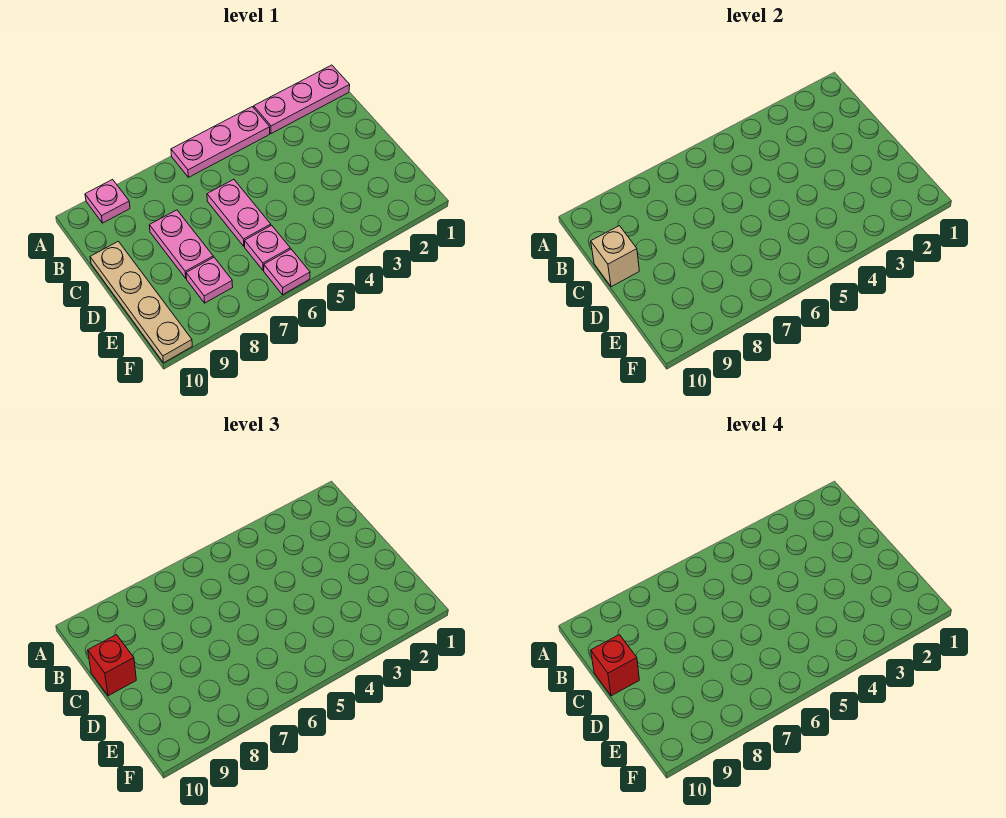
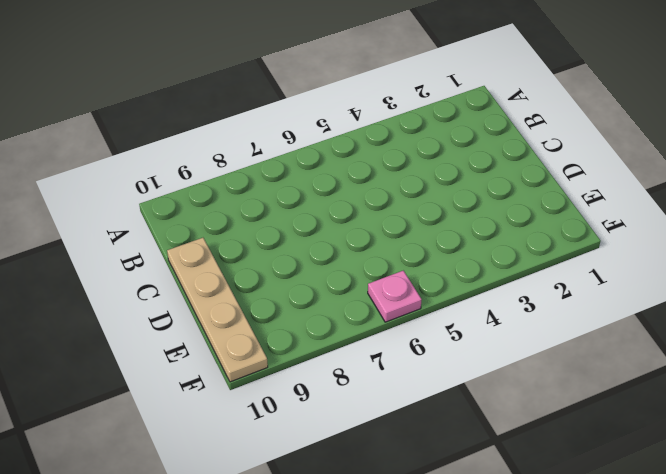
none -> pink plate A1:A3 level 1
none -> pink plate A4:A6 level 1
none -> pink plate A9 level 1

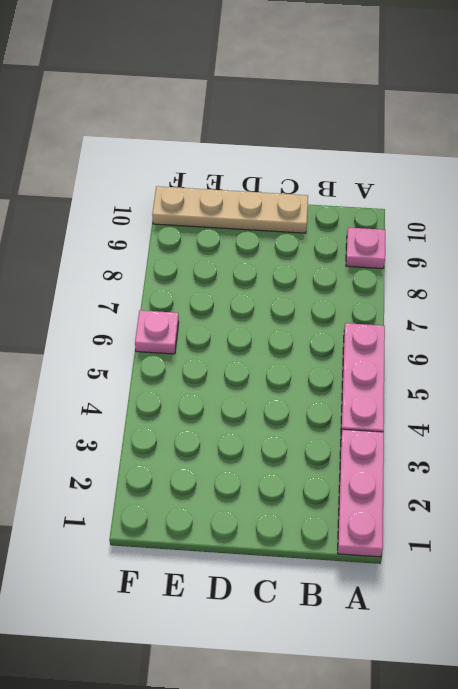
none -> pink plate C6:D6 level 1
none -> pink plate C8:D8 level 1
none -> pink plate E6 level 1

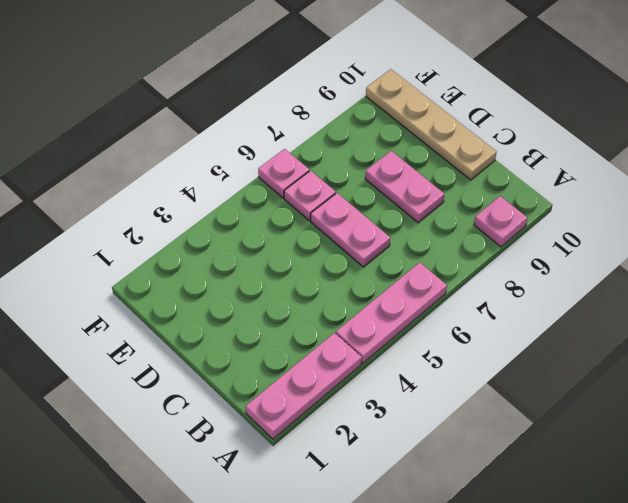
none -> pink plate E8 level 1
none -> tan brick C10 level 2
none -> red brick C10 level 3

